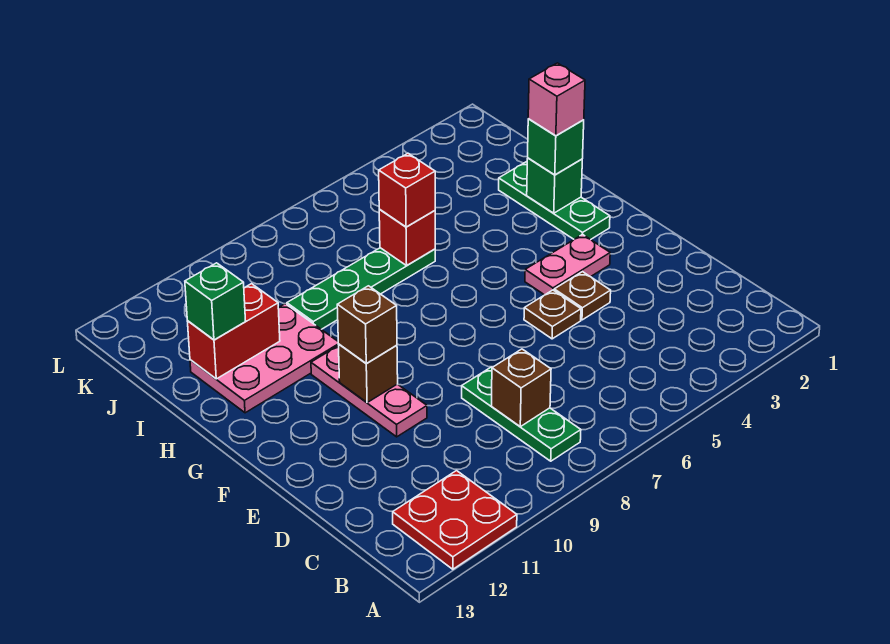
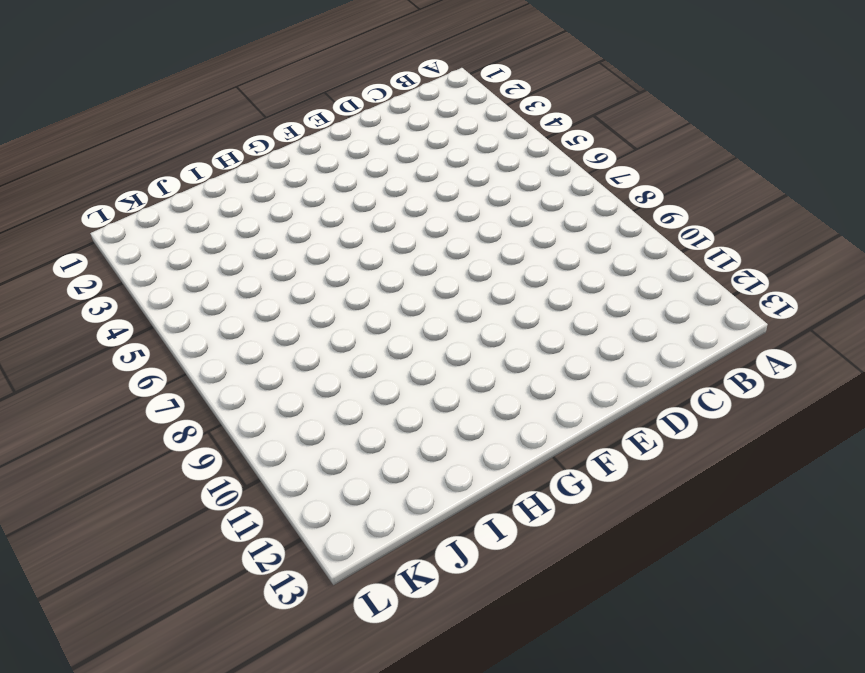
none -> red plate A11:B12 level 1
none -> green plate B8:D8 level 1
none -> brown plate E4 level 1

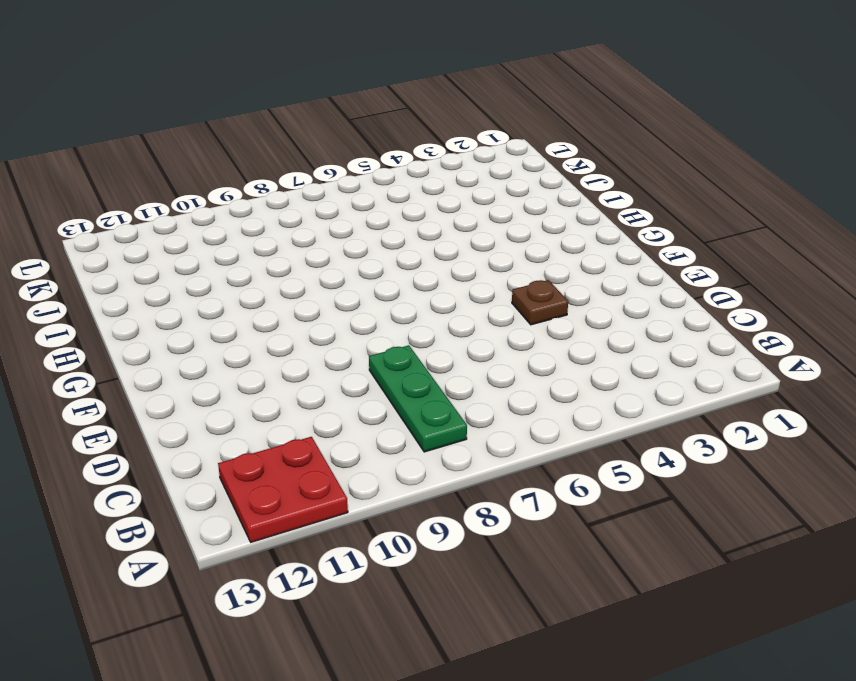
none -> brown plate E5 level 1
none -> pink plate E10:G10 level 1
none -> pink plate F3:F4 level 1

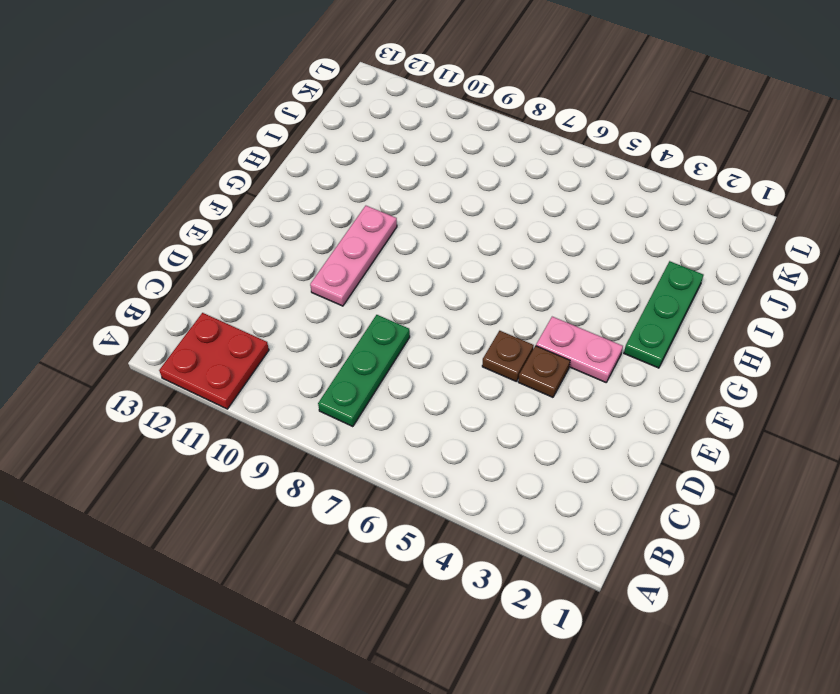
none -> pink plate H10:I12 level 1
none -> green plate I6:I9 level 1
none -> brown brick C8 level 2

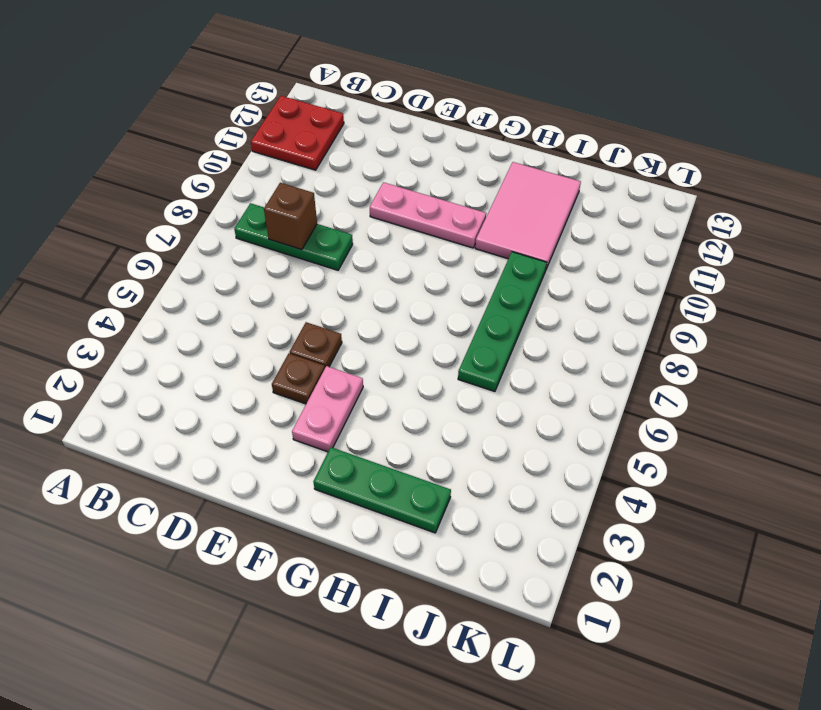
pink tile H10:I12 level 1 -> pink plate H10:I12 level 1
none -> brown brick F10 level 2
none -> green brick H2 level 2
none -> red brick I6 level 2

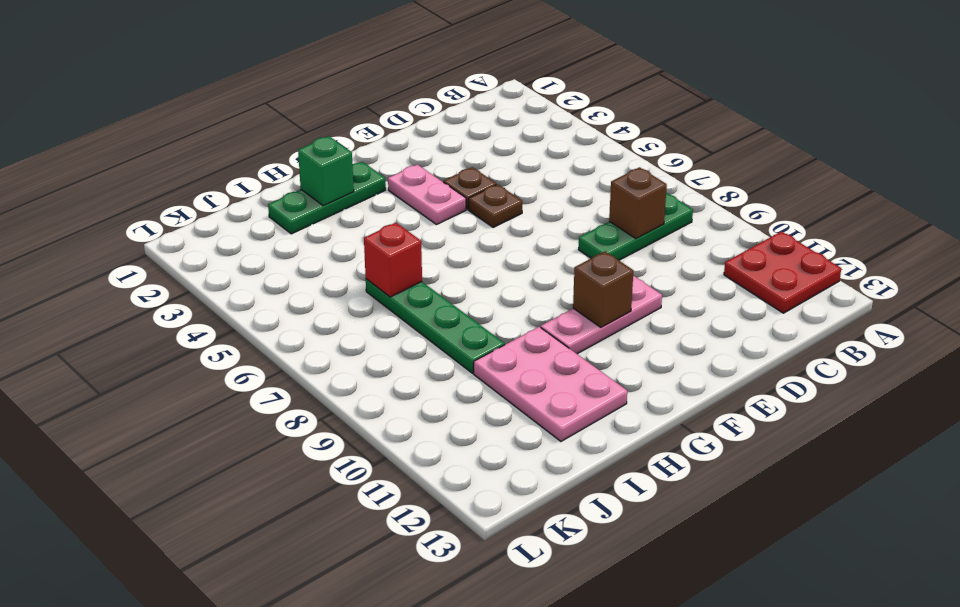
none -> red brick I11:I12 level 2
none -> brown brick F10 level 3
none -> green brick H2 level 3

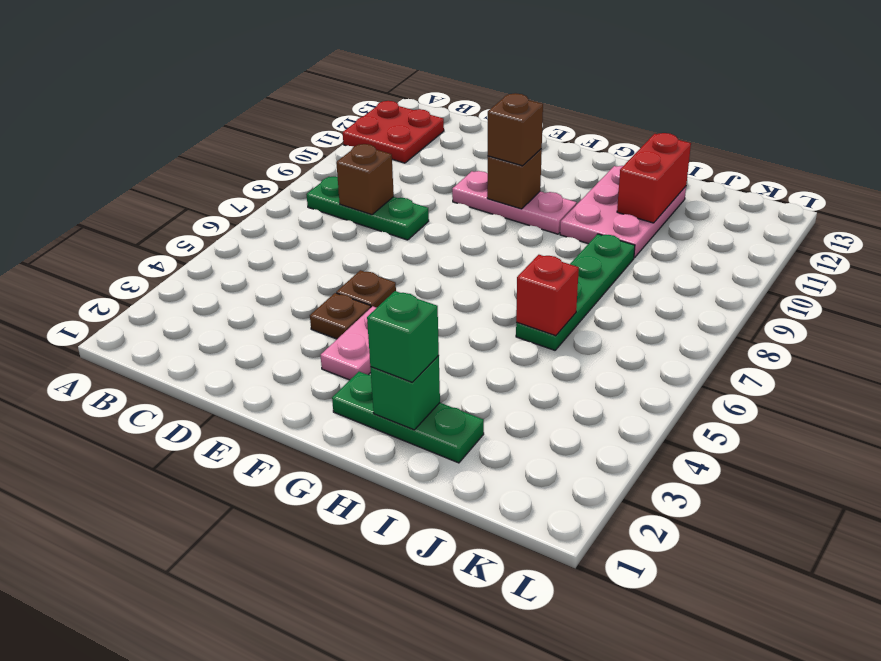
none -> red brick I6 level 3
none -> green brick I12 level 3
none -> pink brick H2 level 4

